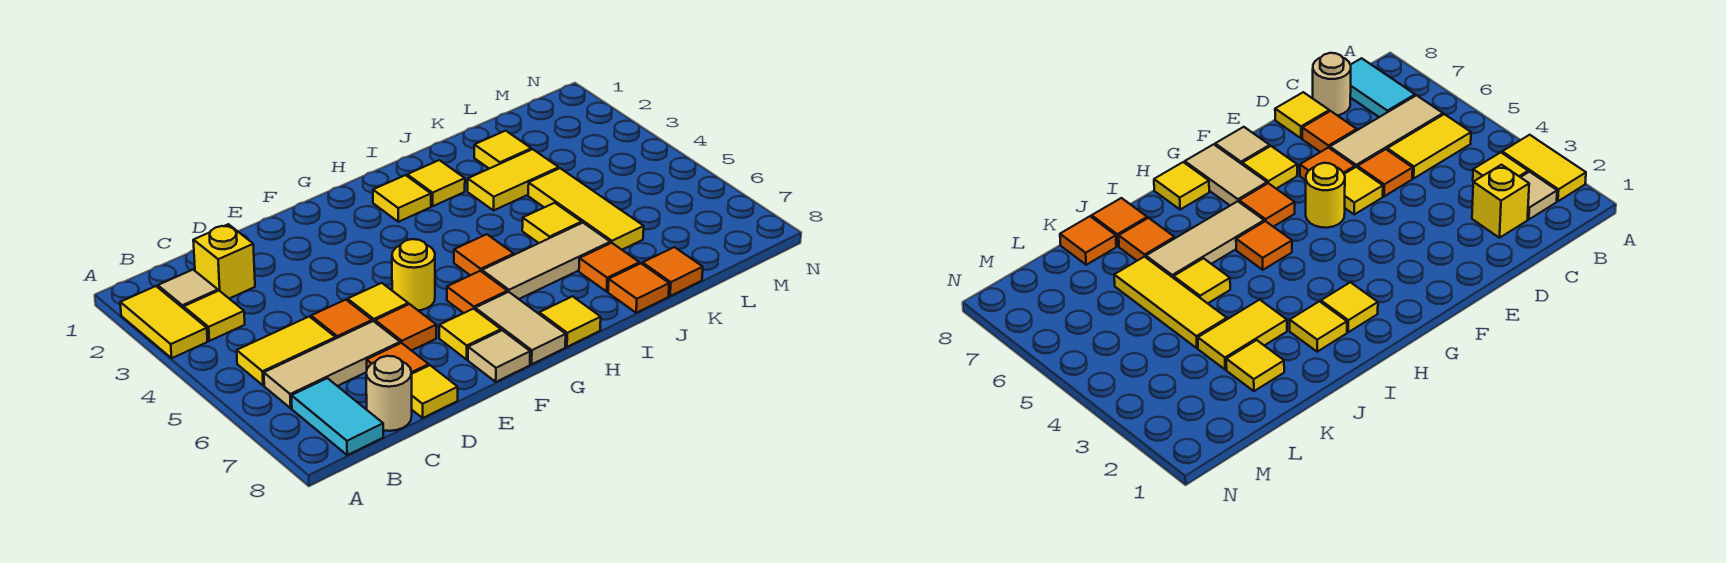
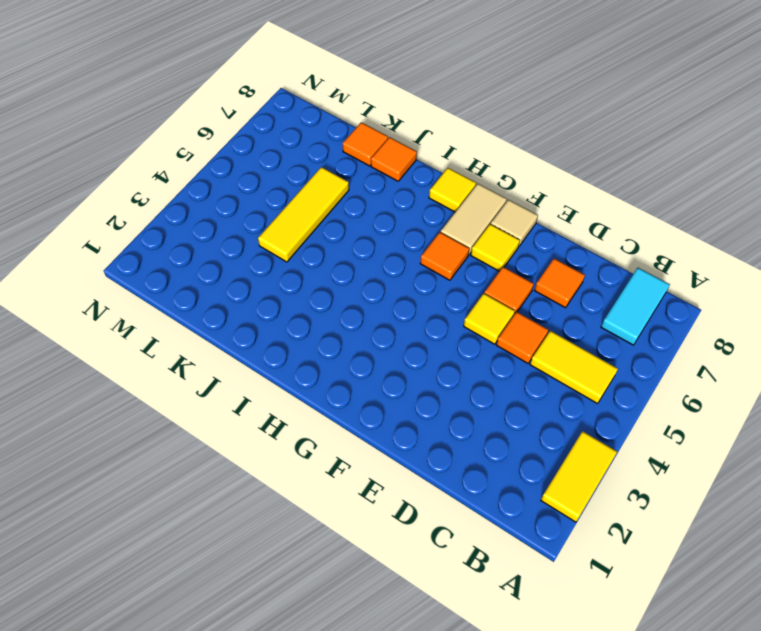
none -> tan tile B2 level 1
none -> yellow tile B3 level 1
none -> tan tile B6:D6 level 1
none -> yellow brick C2 level 1

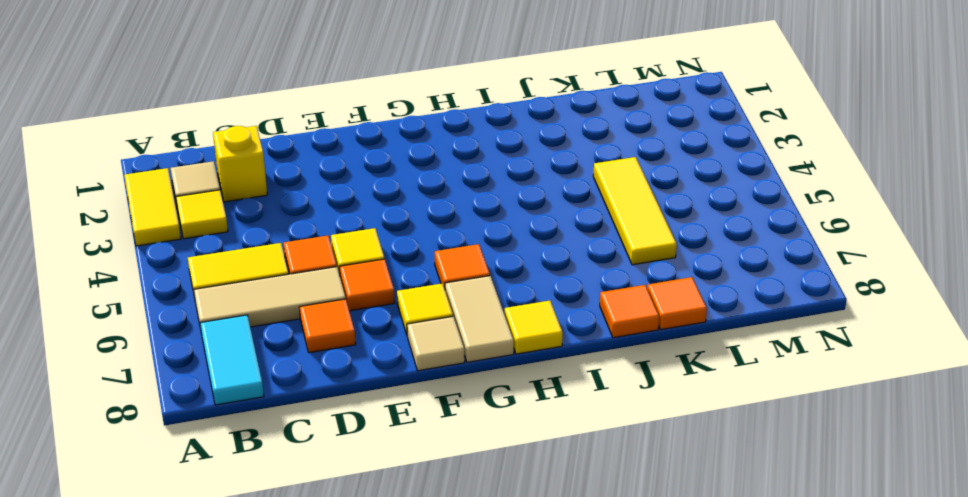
none -> tan round brick C8 level 1
none -> yellow tile D8 level 1
none -> yellow round brick F5 level 1
none -> yellow tile H2 level 1

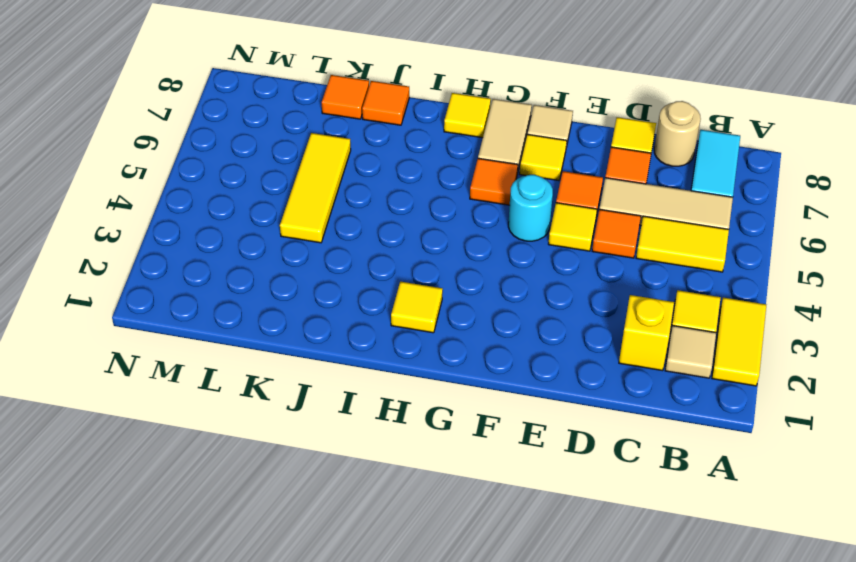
cyan round brick F5 level 1 -> yellow round brick F5 level 1
none -> orange tile H5 level 1
none -> tan tile H6:J6 level 1
none -> yellow tile I2 level 1
none -> yellow tile J3:K3 level 1

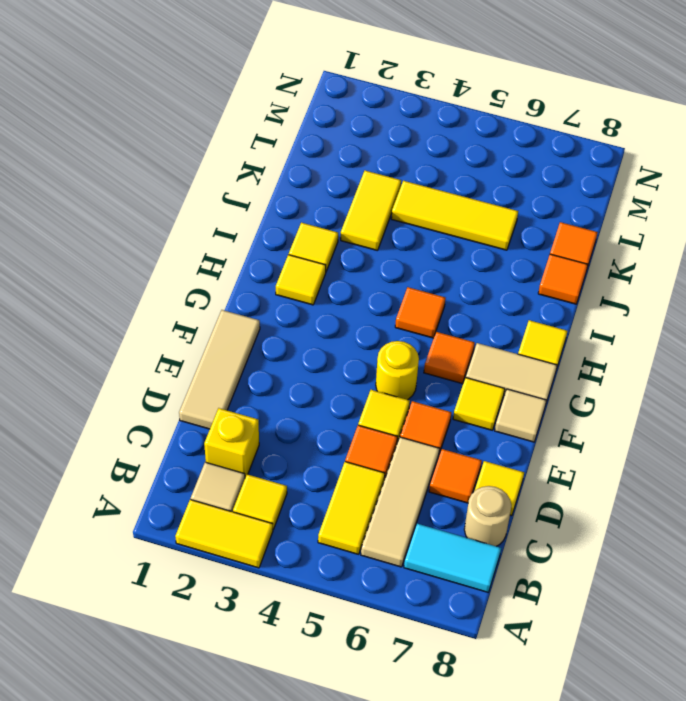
tan tile D1:F1 level 1 -> tan tile H6:J6 level 1
none -> yellow tile J5 level 1
none -> orange tile J7 level 1
none -> yellow tile K2 level 1

